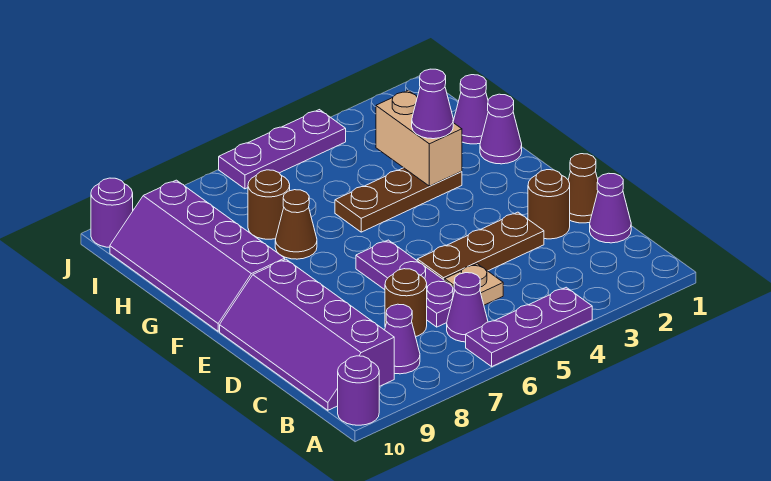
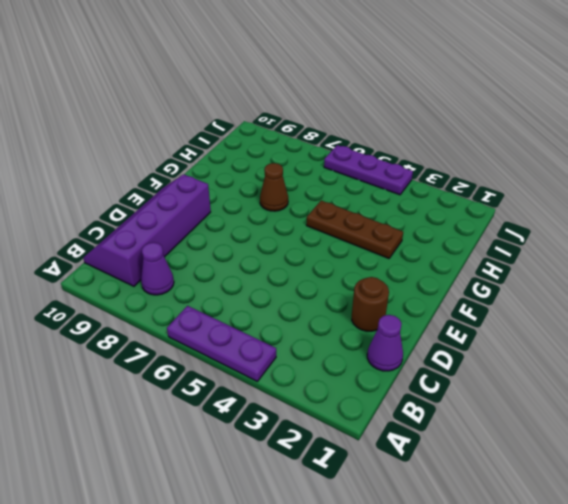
none -> purple round brick A10 level 1
none -> purple cone B6 level 1
none -> tan plate C5 level 1

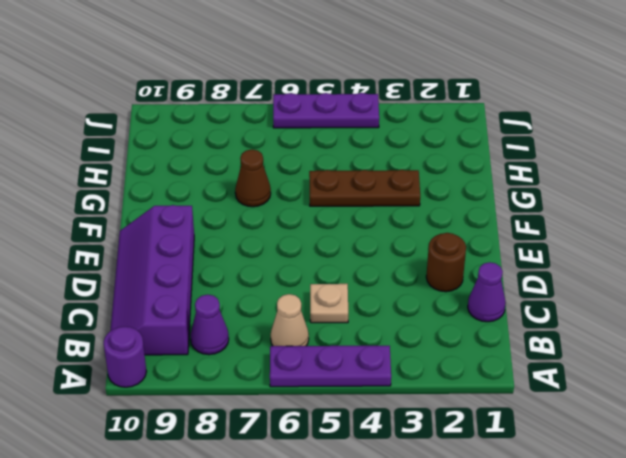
tan cone B6 level 1 -> purple cone B6 level 1
none -> purple plate C6:E6 level 1
none -> brown round brick C7 level 1
none -> brown cone D1 level 1

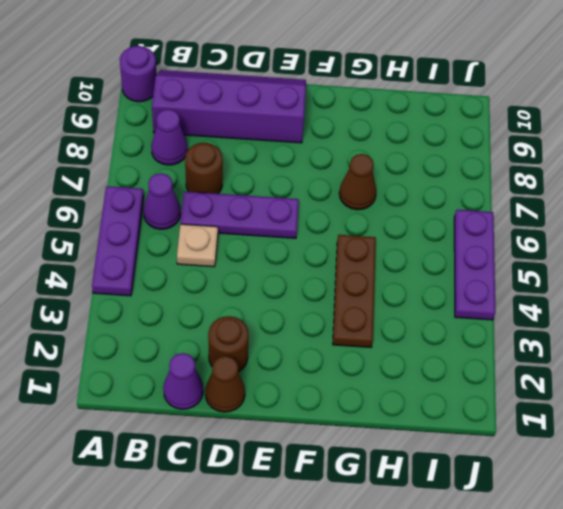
none -> brown plate D3:D5 level 1
none -> purple slope F9:I10 level 1 top 9
none -> purple cone G1 level 1

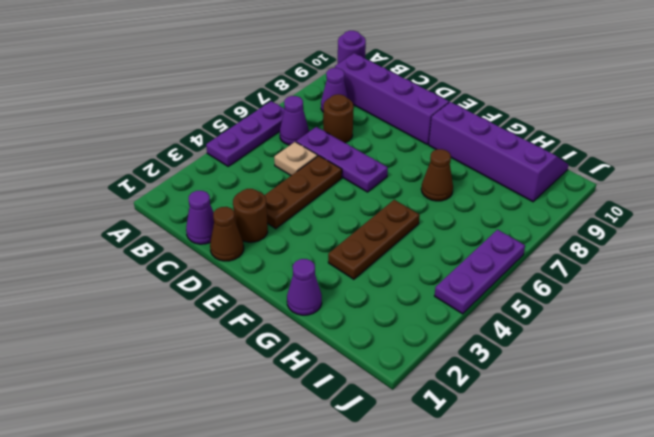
none -> purple cone H1 level 1
none -> brown round brick H7 level 1
none -> purple round brick J10 level 1

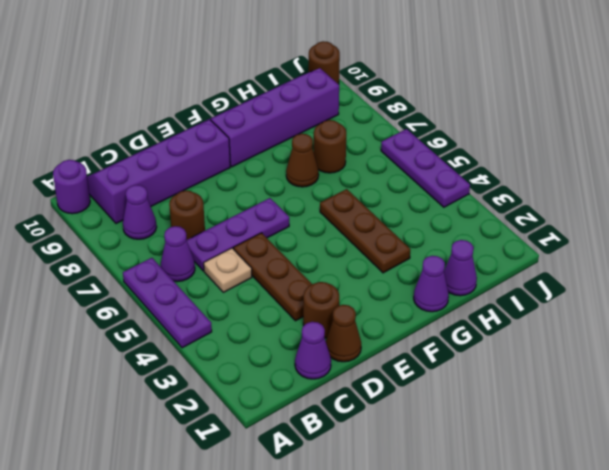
brown round brick J10 level 1 -> purple round brick J10 level 1
none -> tan brick G3:H3 level 2
none -> purple cone G3 level 3

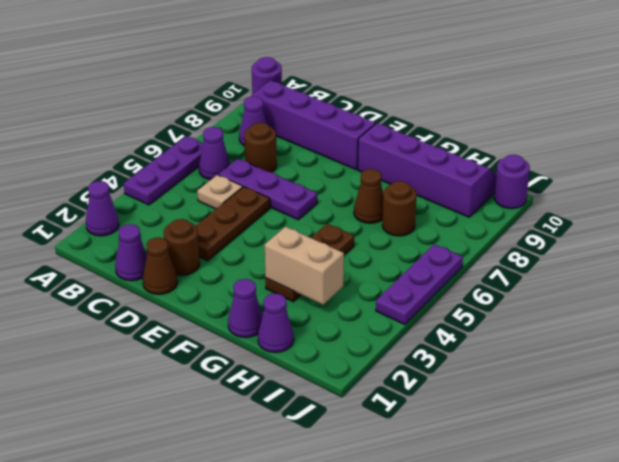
purple cone A2 level 1 -> purple cone G3 level 3

